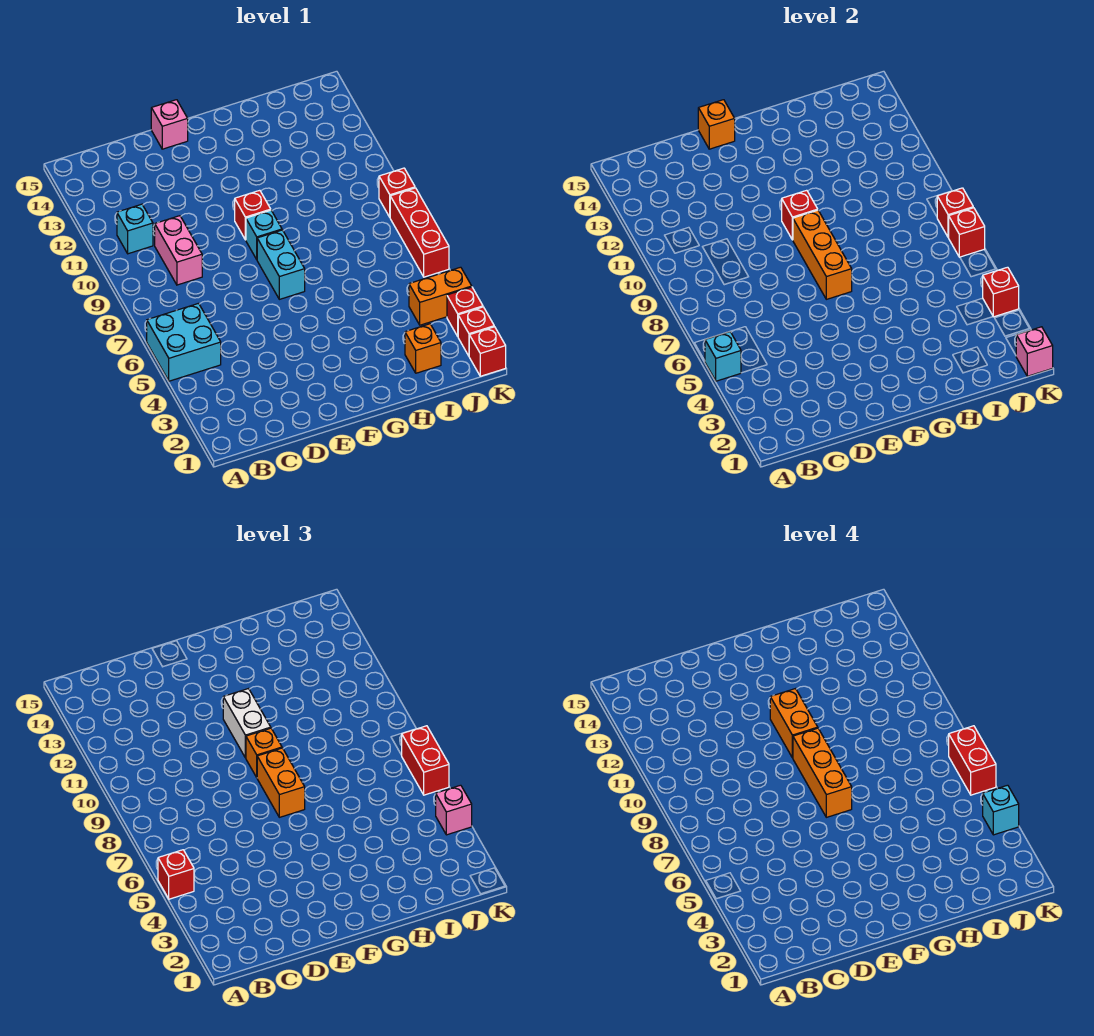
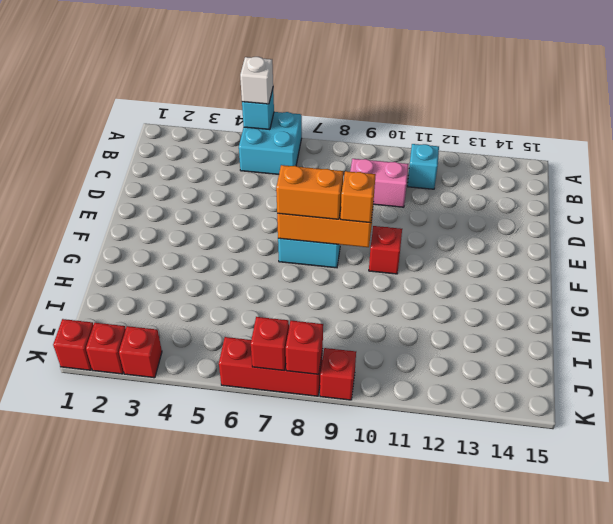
white brick A5 level 3 -> red brick A5 level 3
none -> pink brick E15 level 1
none -> cyan brick F9 level 1
none -> orange brick I2 level 1
none -> orange brick J4:K4 level 1

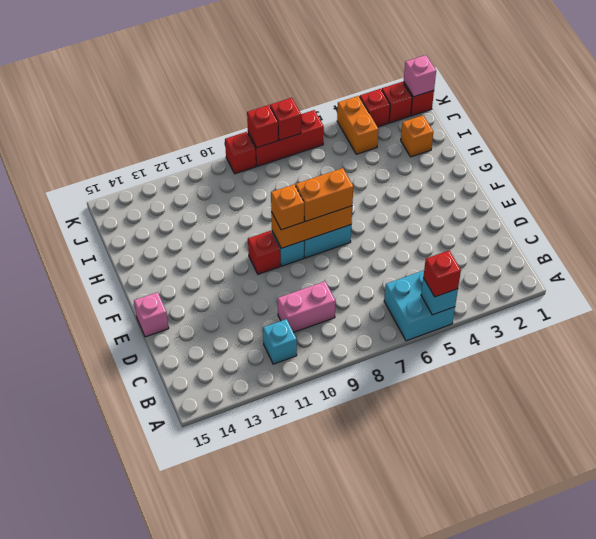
none -> orange brick E15 level 2
none -> red brick F10 level 2
none -> red brick K4 level 2
none -> white brick F10:F11 level 3

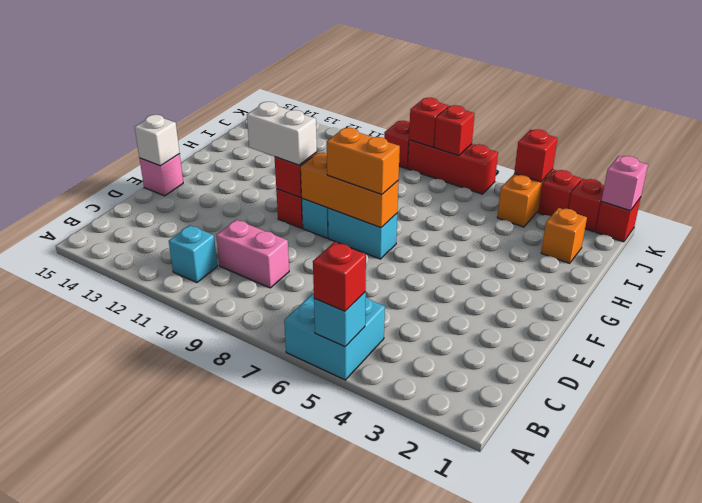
white brick E15 level 2 -> orange brick E15 level 2
none -> orange brick F9 level 3
none -> pink brick K4 level 3
none -> red brick K6:K7 level 3
none -> orange brick F7:F9 level 4

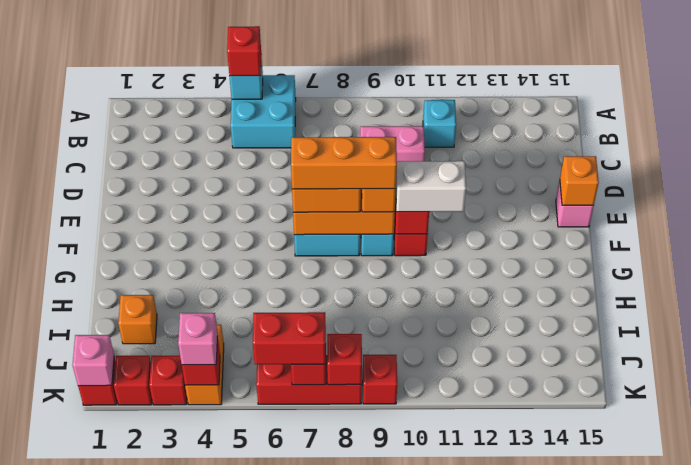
none -> orange brick F10:F11 level 4
none -> cyan brick K4 level 4
none -> red brick K6:K7 level 4

